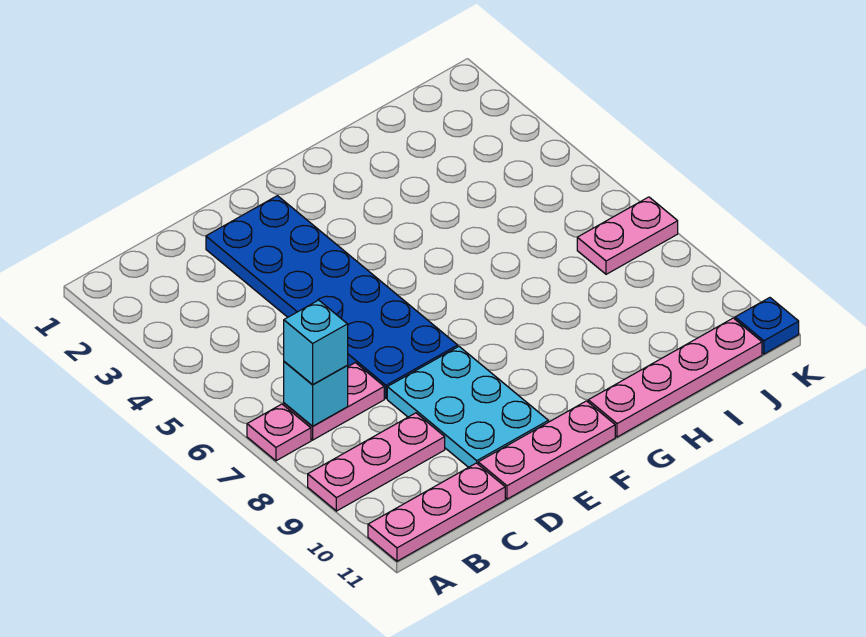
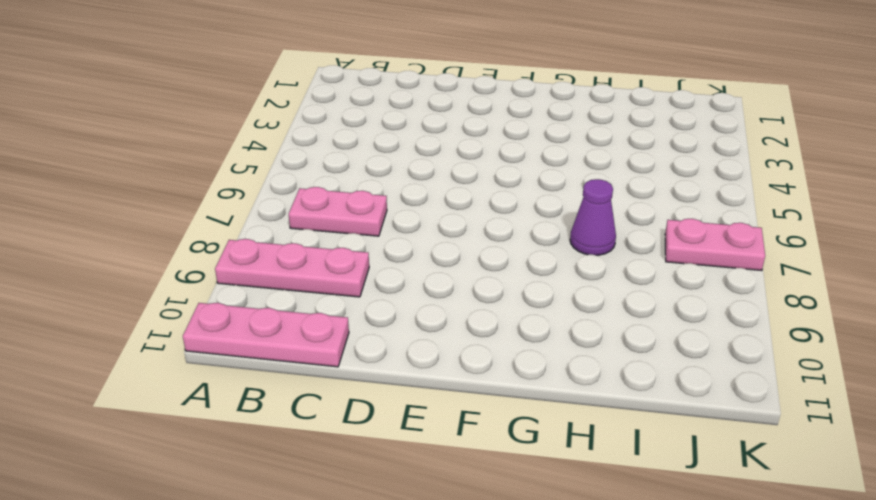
purple cone H7 level 1 -> none
none -> pink plate A7 level 1
none -> blue plate D2:E7 level 1
none -> cyan plate D8:E10 level 1

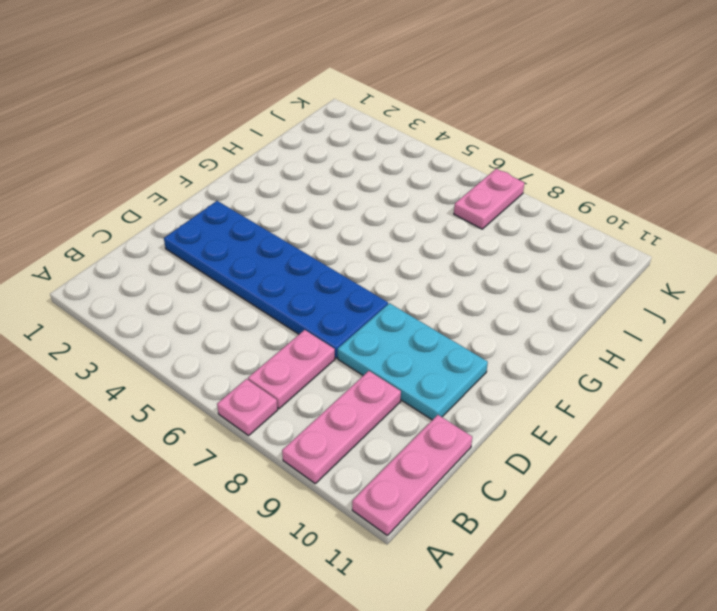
none -> pink plate D11:F11 level 1
none -> pink plate G11:J11 level 1
none -> blue plate K11 level 1

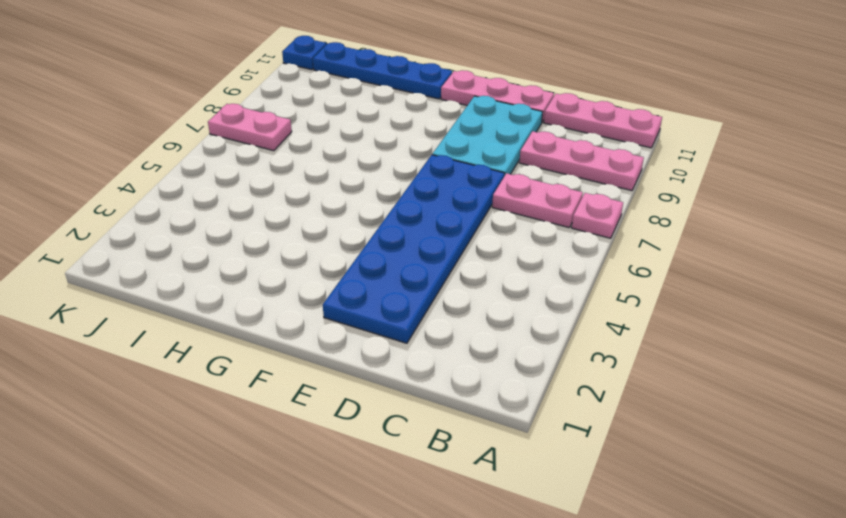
blue plate G11:J11 level 1 -> pink plate G11:J11 level 1
none -> cyan brick B7 level 2
none -> cyan brick B7 level 3

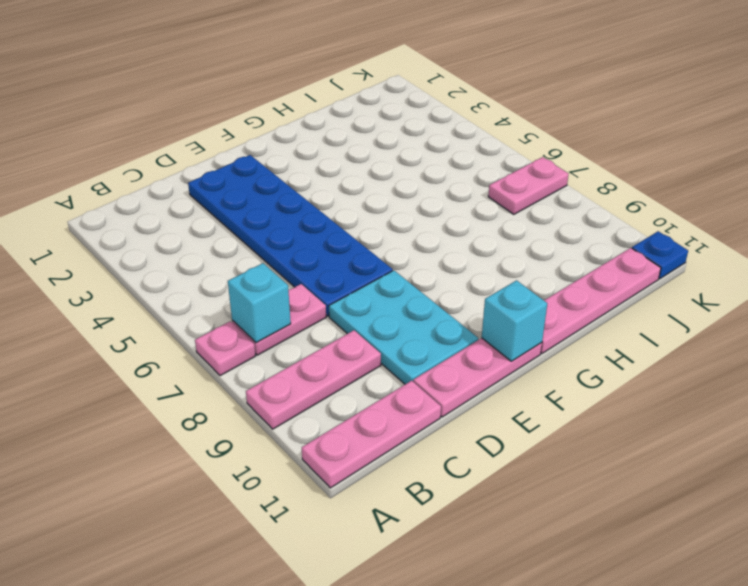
cyan brick F11 level 2 -> cyan brick B7 level 3

